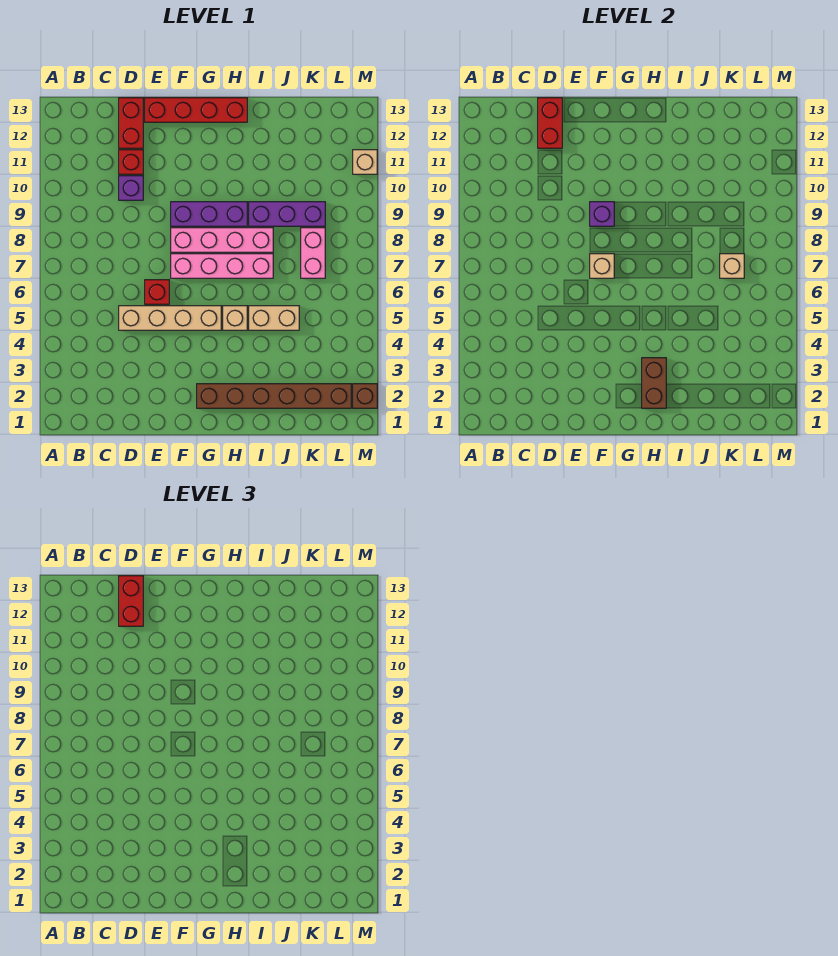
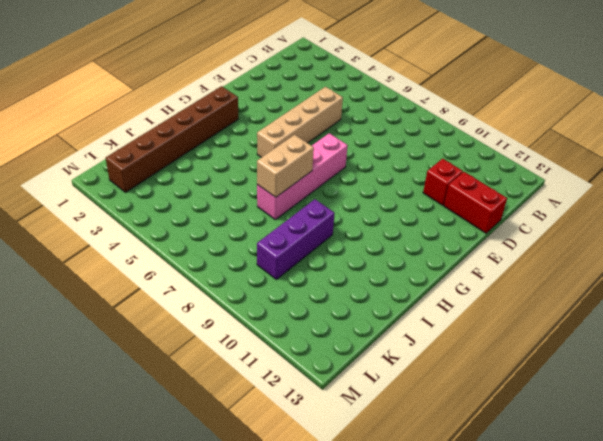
tan brick H7:I7 level 2 -> tan brick I5:J5 level 1
none -> purple brick D10 level 1
none -> red brick E6 level 1
none -> red brick E13:H13 level 1

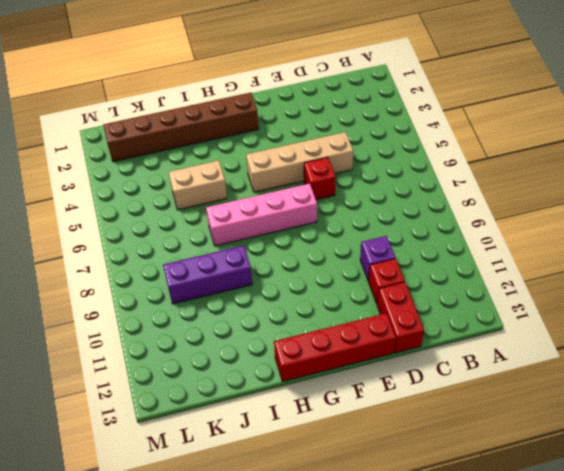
none -> pink brick F8:I8 level 1
none -> purple brick F9:H9 level 1
none -> tan brick H5 level 1

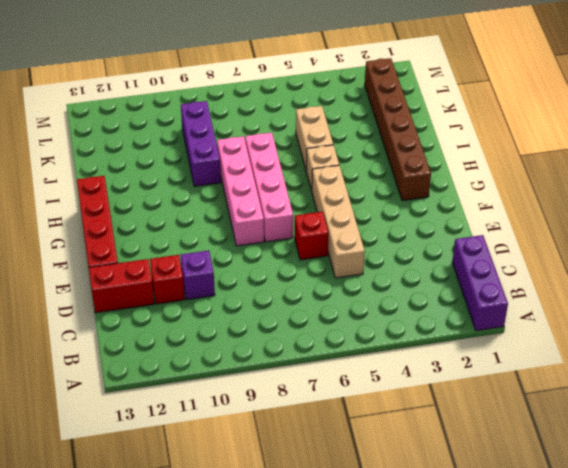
purple brick A1:C1 level 1 -> purple brick F9:H9 level 1
none -> pink brick K7:K8 level 1
none -> brown brick M2 level 1
none -> tan brick M11 level 1

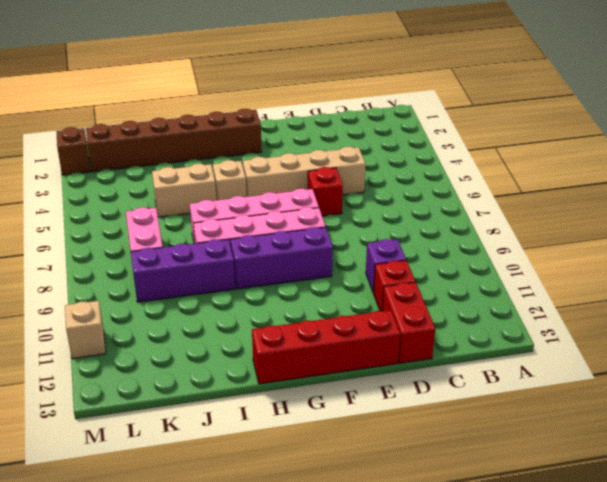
none -> red brick D12:D13 level 2
none -> tan brick F7 level 2
none -> purple brick F9 level 2

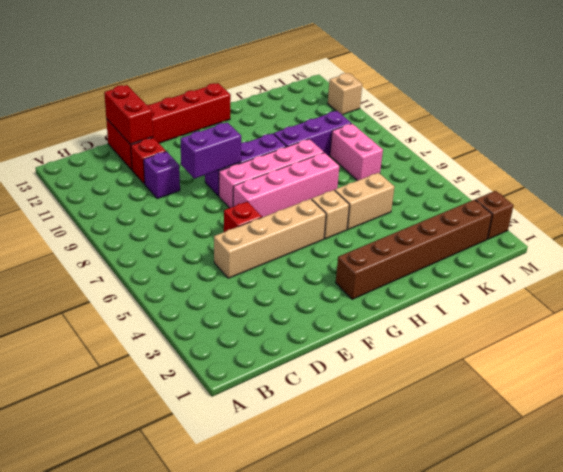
purple brick E9:F9 level 2 -> purple brick F9 level 2
none -> tan brick F7 level 2
none -> brown brick H2:H3 level 2
none -> tan brick K7 level 2

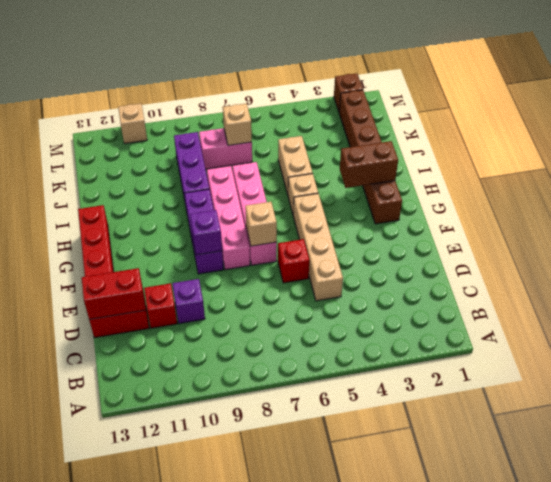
none -> red brick D12:D13 level 3

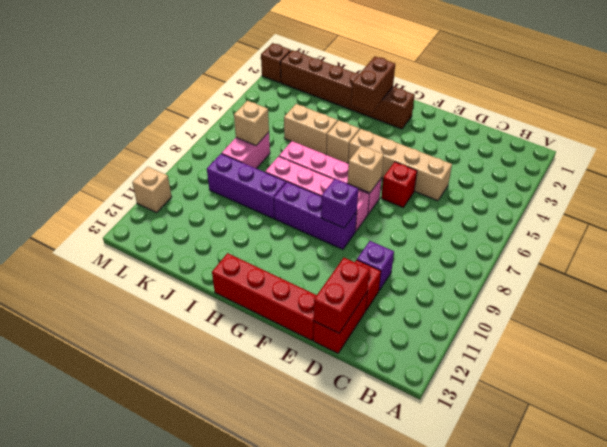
none -> red brick D12:D13 level 3

